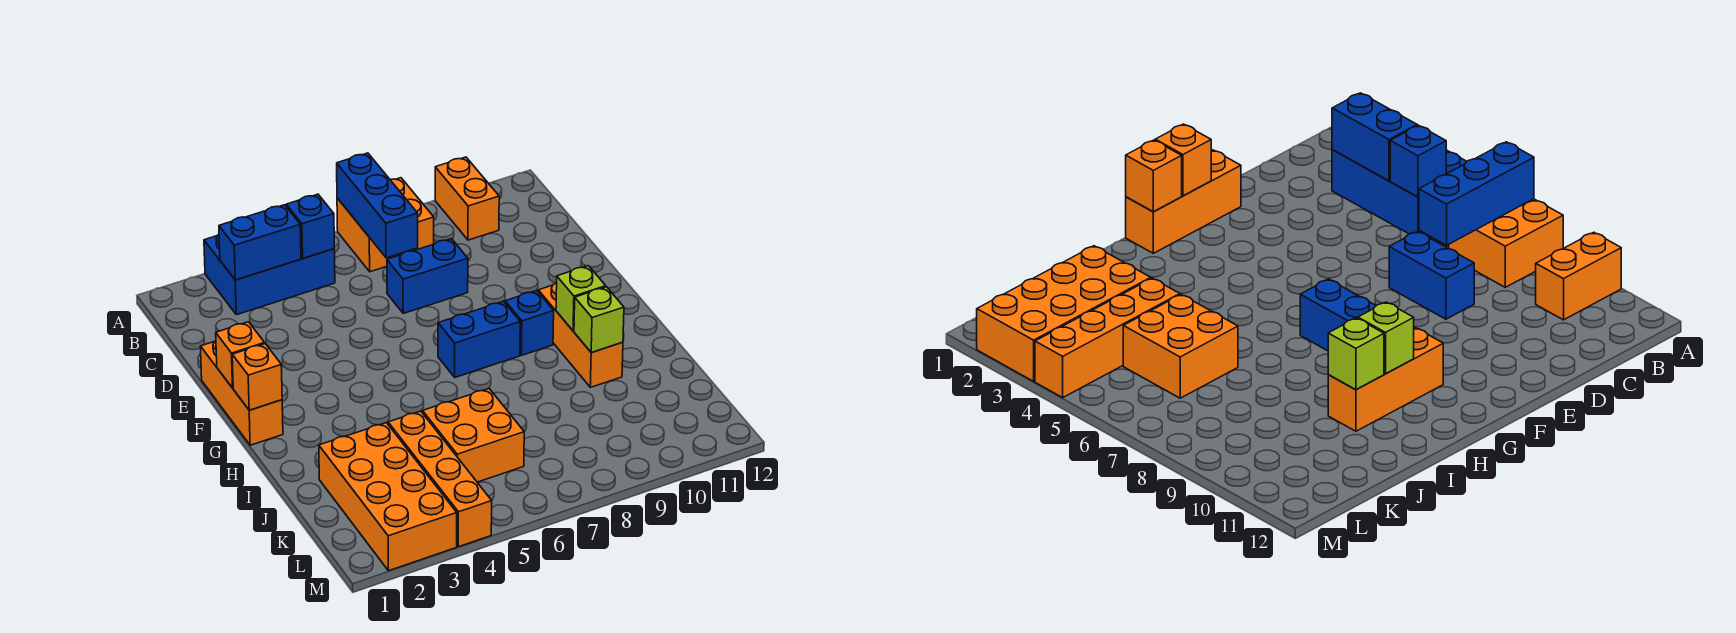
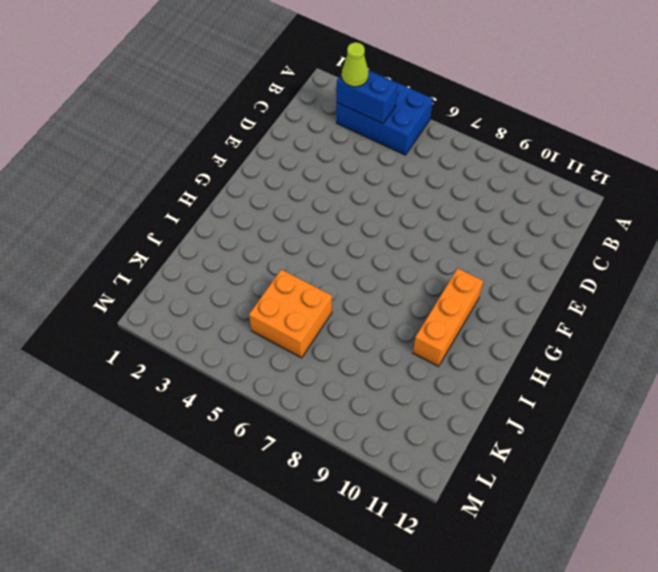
lime cone B3 level 3 -> none
none -> orange brick A7:B8 level 1
none -> orange brick A10:B10 level 1
none -> blue brick D7:D8 level 1

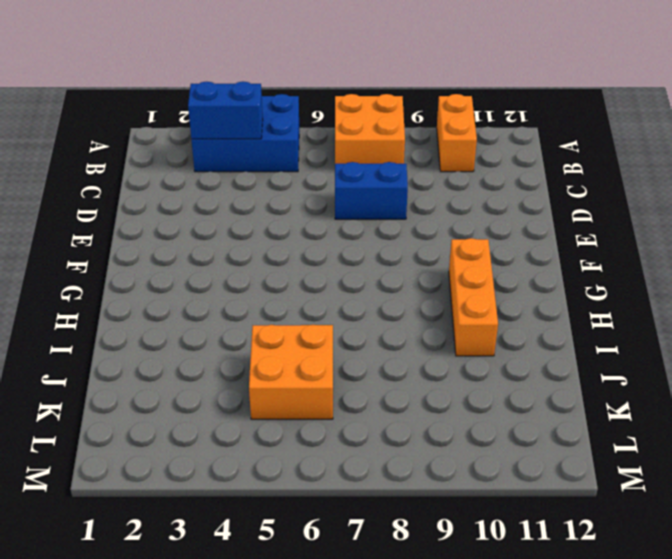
none -> orange brick E1:G1 level 1
none -> blue brick G7:G8 level 1
none -> blue brick G9 level 1

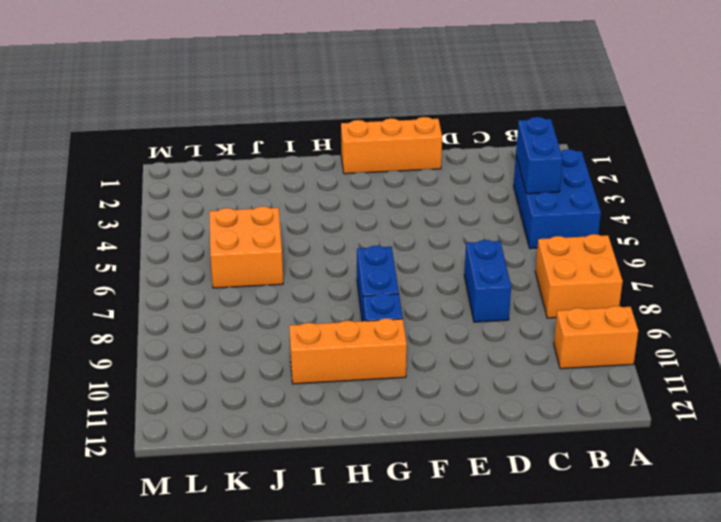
none -> orange brick J2:M3 level 1
none -> orange brick J4:M4 level 1
none -> blue brick A7:C7 level 2

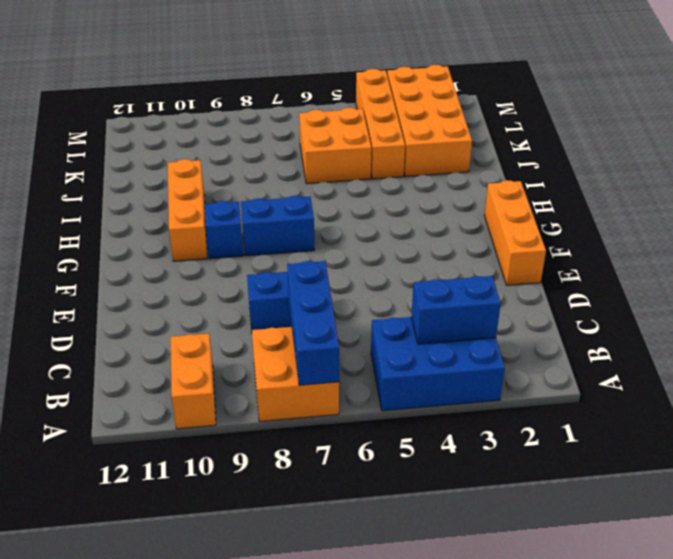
none -> blue brick B5 level 2
none -> orange brick F1 level 2
none -> orange brick G1 level 2

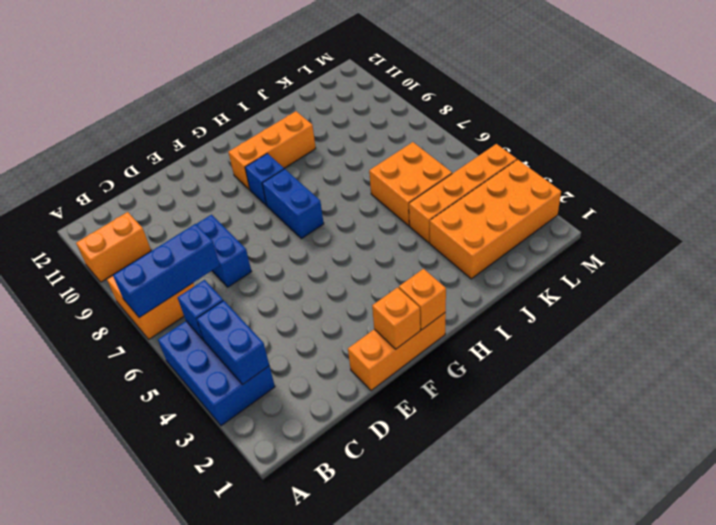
none -> lime brick H10 level 2
none -> lime brick I10 level 2

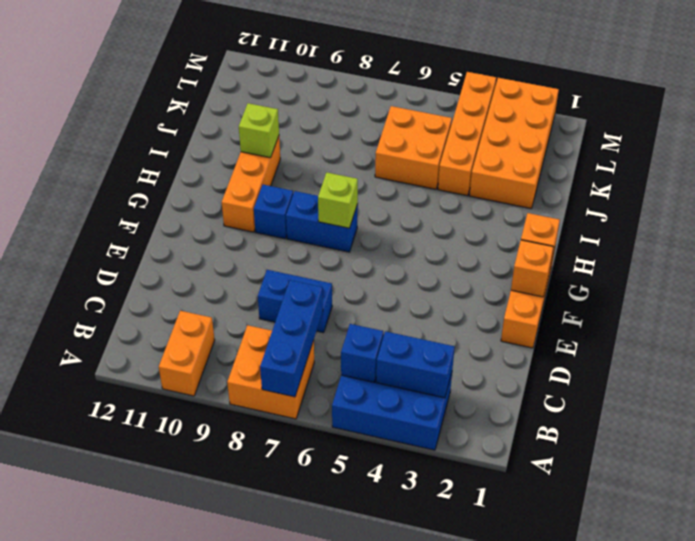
lime brick G7 level 2 -> lime brick H10 level 2

